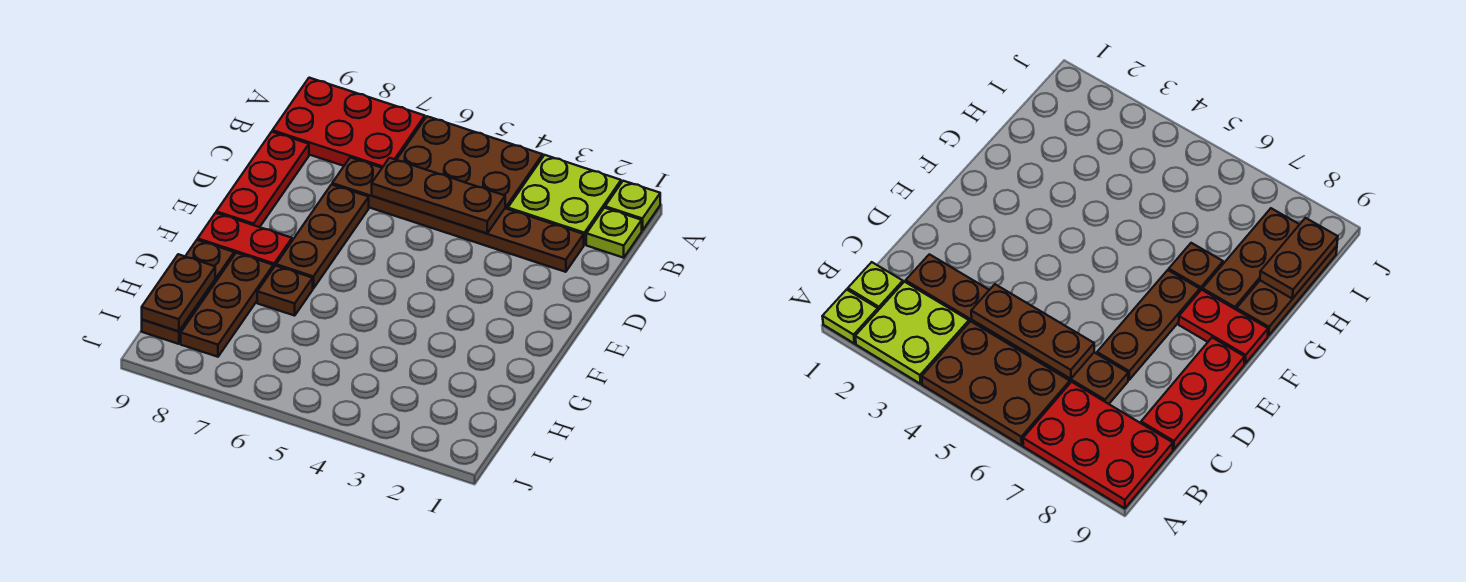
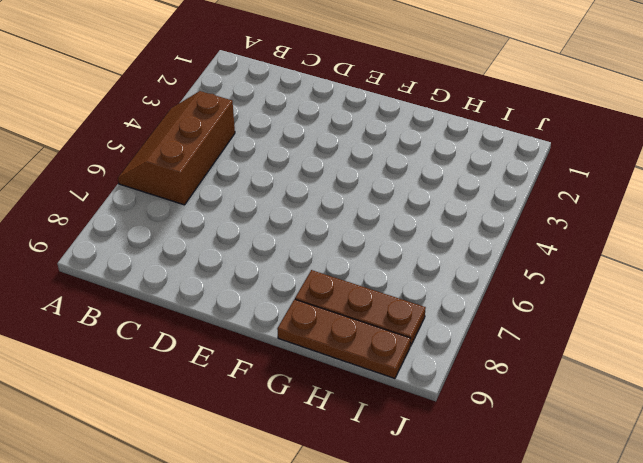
brown slope A4:B6 level 1 top B -> brown plate A4:B6 level 1
none -> lime plate A1 level 1
none -> lime plate A2:B3 level 1
none -> red plate A7:B9 level 1

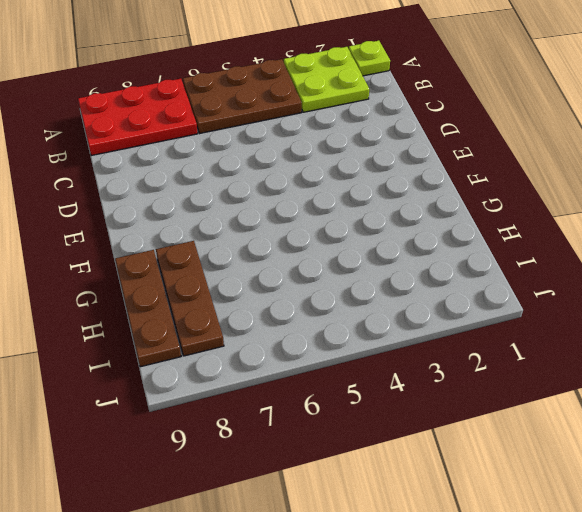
none -> lime plate B1 level 1
none -> brown plate C2:C7 level 1
none -> red plate C9:E9 level 1

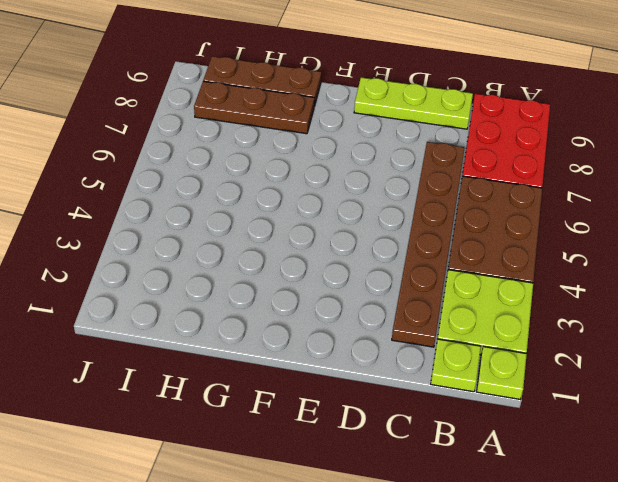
lime plate C9:E9 level 1 -> red plate C9:E9 level 1
none -> brown plate D7:F7 level 1
none -> red plate F8:F9 level 1
none -> brown plate G7 level 1

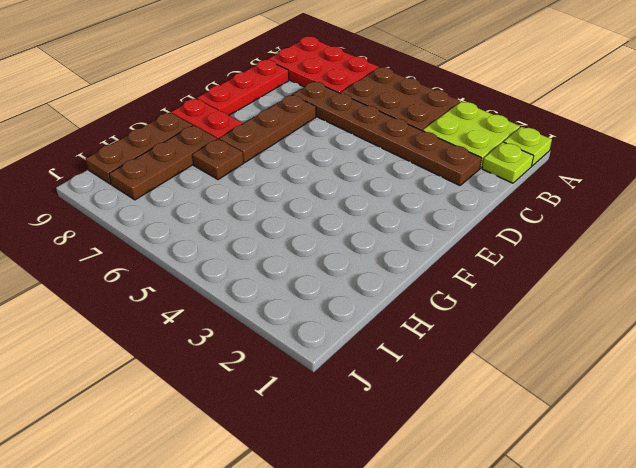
none -> brown plate C4:C6 level 2
none -> brown plate H9:I9 level 2

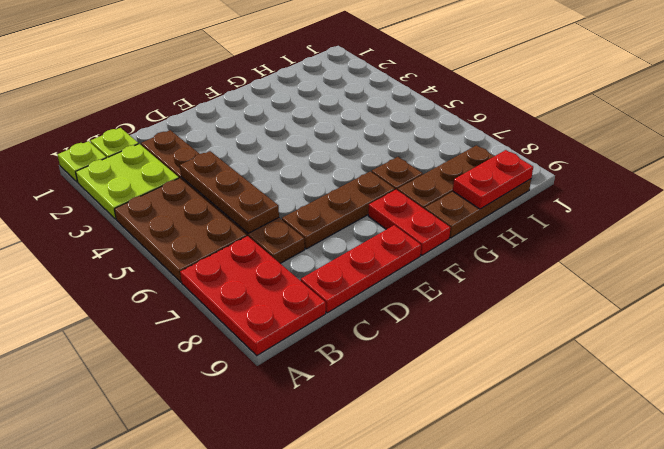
red plate H9:I9 level 2 -> brown plate H9:I9 level 2

